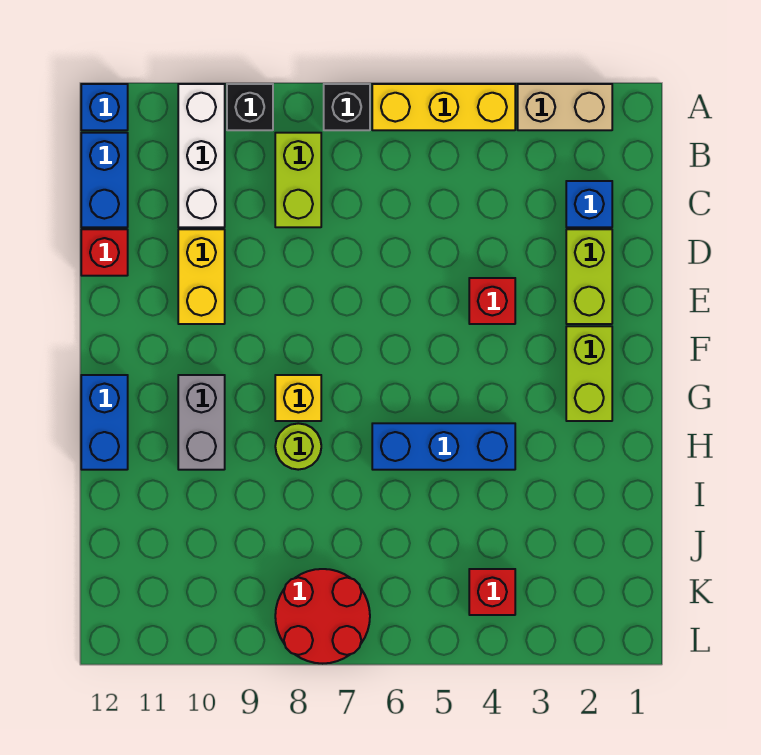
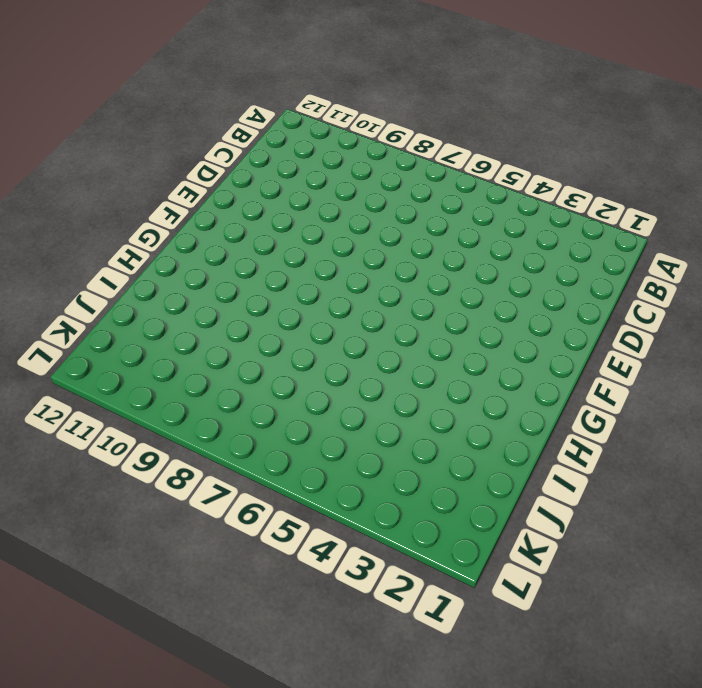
none -> tan brick A2:A3 level 1
none -> yellow brick A4:A6 level 1
none -> black brick A7 level 1

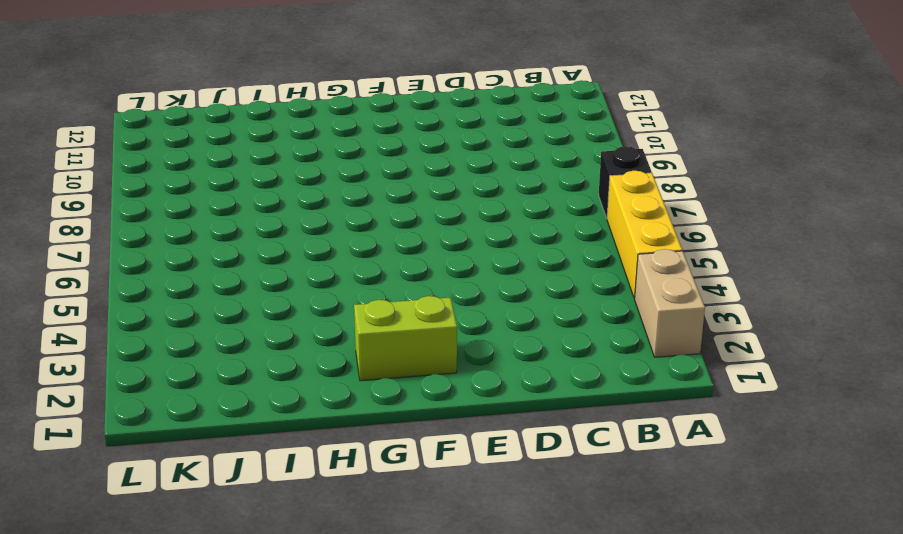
none -> black brick A9 level 1
none -> white brick A10:C10 level 1
none -> blue brick A12 level 1

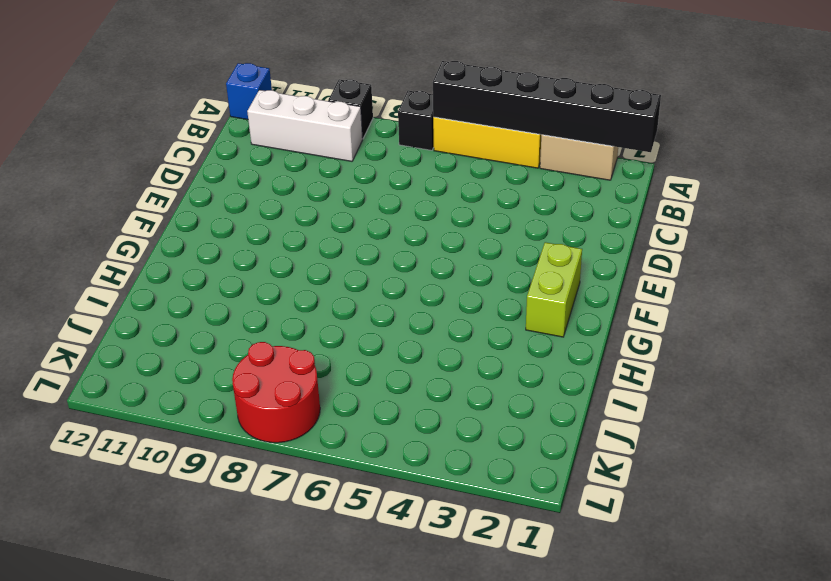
black brick A1:A6 level 2 -> none
white brick B9:B11 level 1 -> white brick A10:C10 level 1
none -> lime brick B8:C8 level 1
none -> blue brick B12:C12 level 1
none -> blue brick C2 level 1

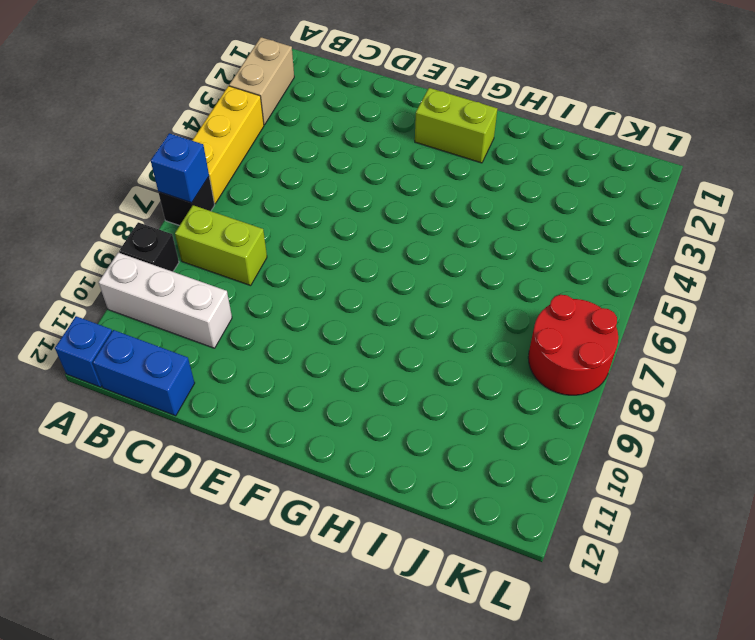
blue brick A7 level 2 -> blue brick C2 level 1
none -> lime brick D2:E2 level 1
none -> yellow brick D10:E10 level 1
none -> red brick D12 level 1

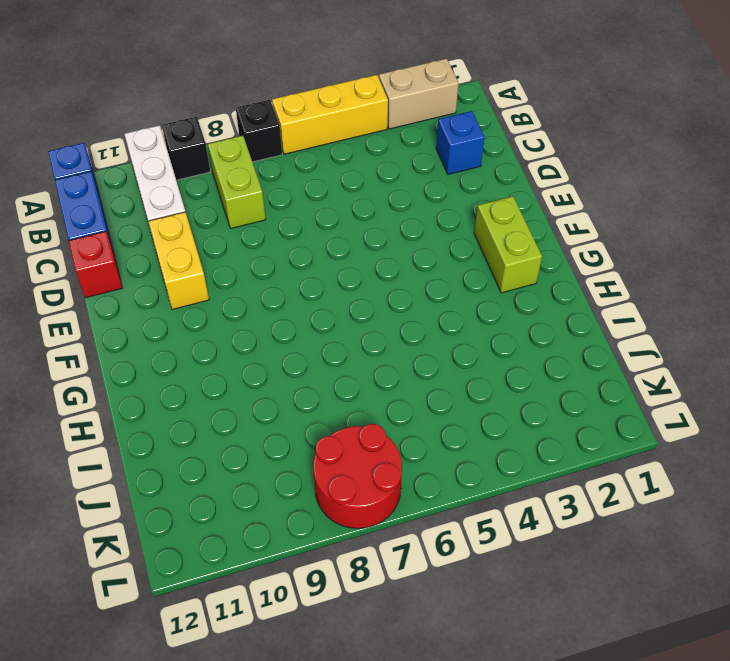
none -> lime brick D2:E2 level 1
none -> red brick E4 level 1
none -> yellow brick G8 level 1

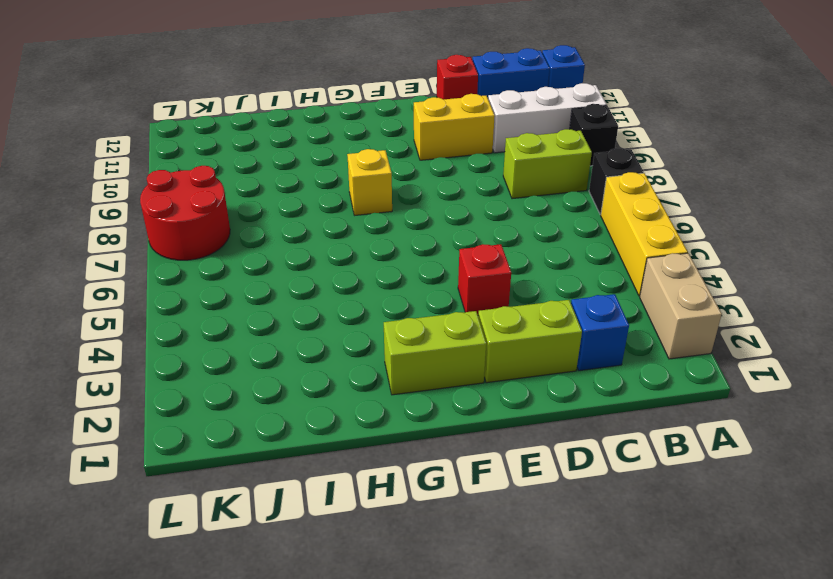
none -> grey brick G10:H10 level 1
none -> blue brick G12:H12 level 1
none -> blue brick H4:H6 level 1

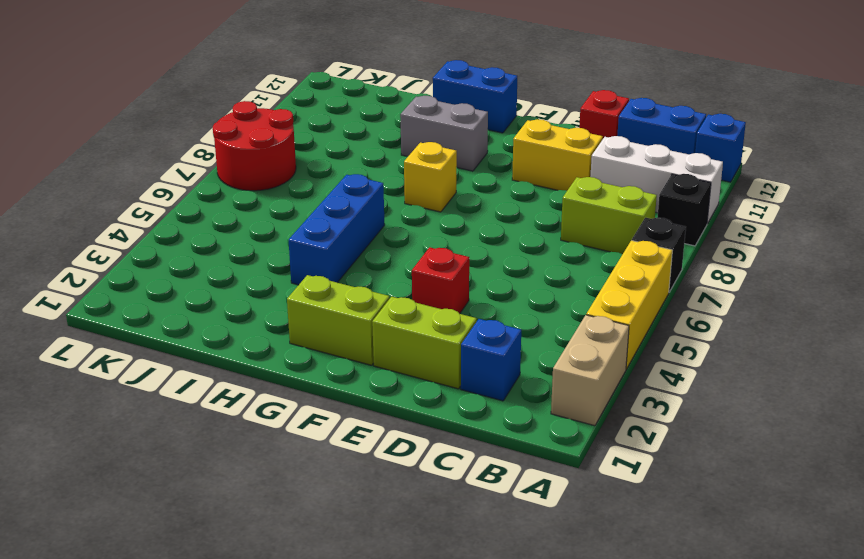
none -> lime round brick H8 level 1
none -> red brick K4 level 1

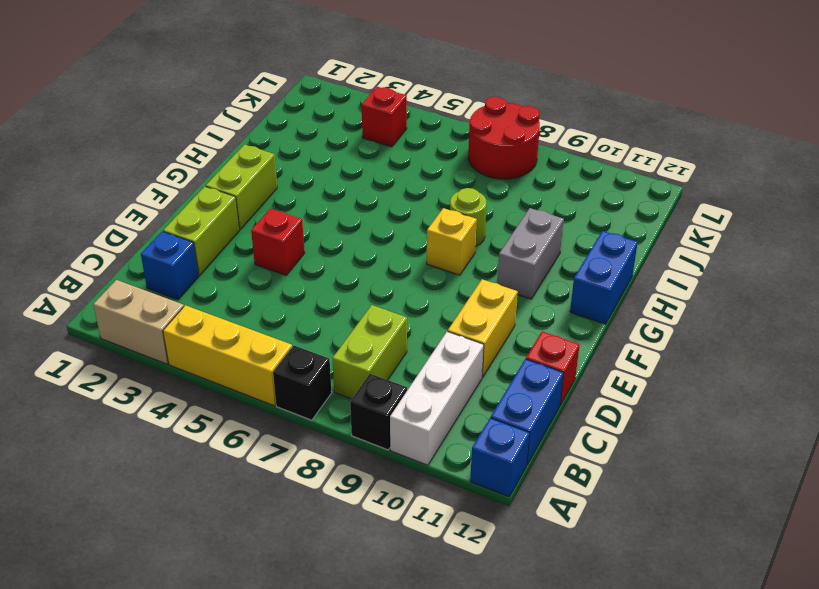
none -> blue brick H4:H6 level 1

